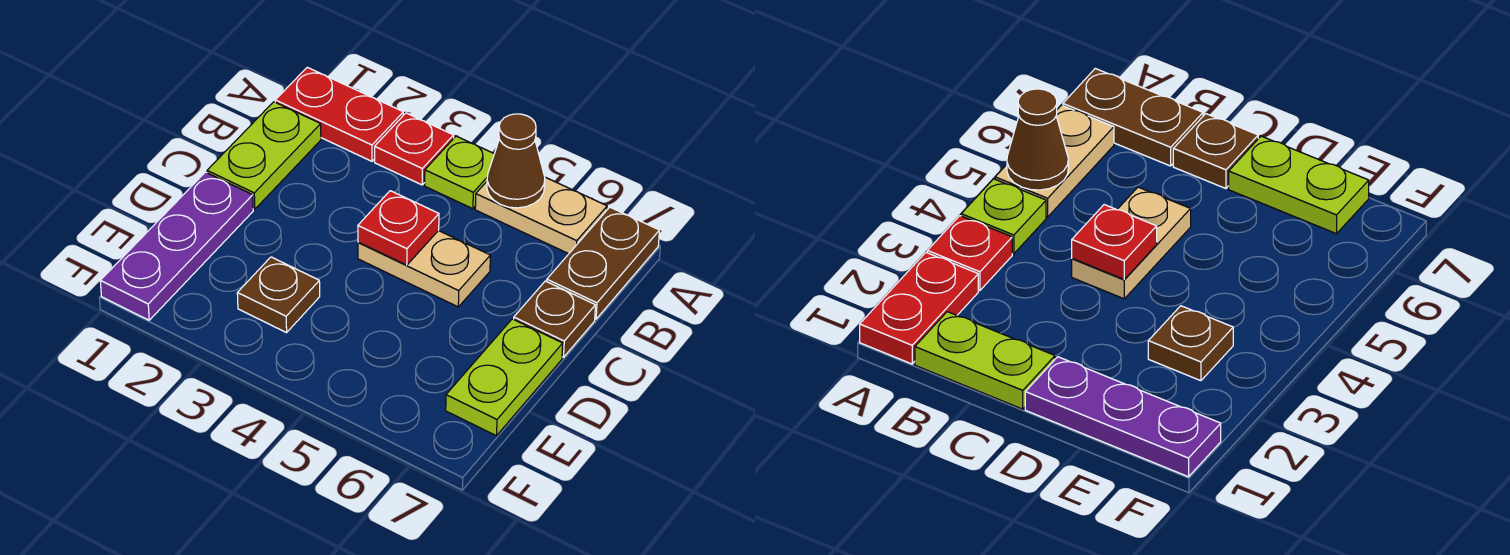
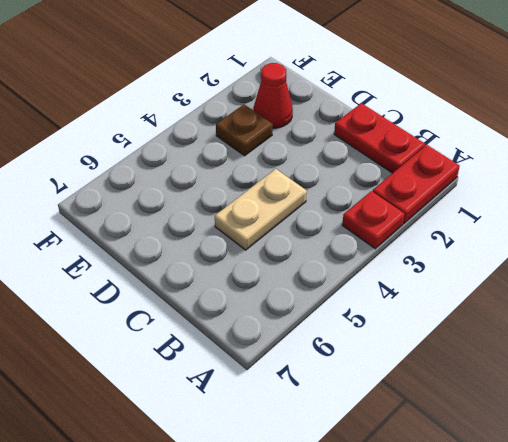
red plate B1:C1 level 1 -> lime plate B1:C1 level 1
red cone E2 level 1 -> none
none -> lime plate A4 level 1
none -> tan plate A5:A6 level 1
none -> brown plate A7:B7 level 1

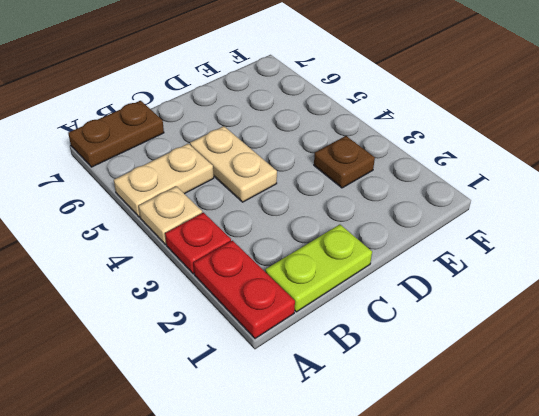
tan plate A4 level 1 -> lime plate A4 level 1
tan plate A5:B5 level 1 -> tan plate A5:A6 level 1
none -> brown plate C7 level 1
none -> purple plate D1:F1 level 1
none -> lime plate D7:E7 level 1

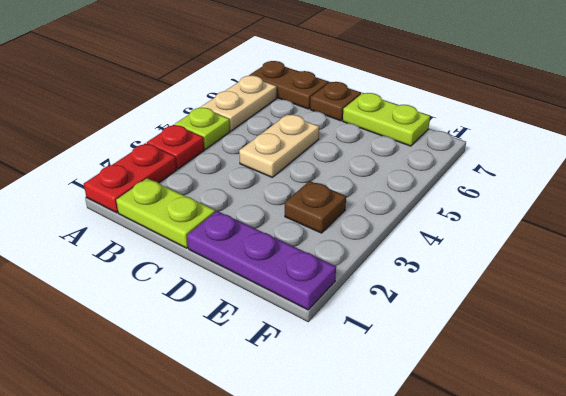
none -> brown cone A5 level 2
none -> red plate C4 level 2

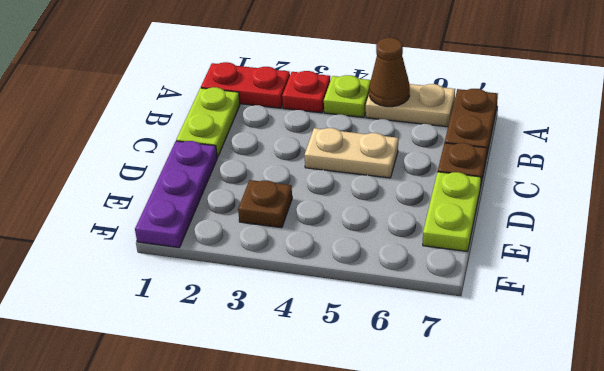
none -> red plate C4 level 2

